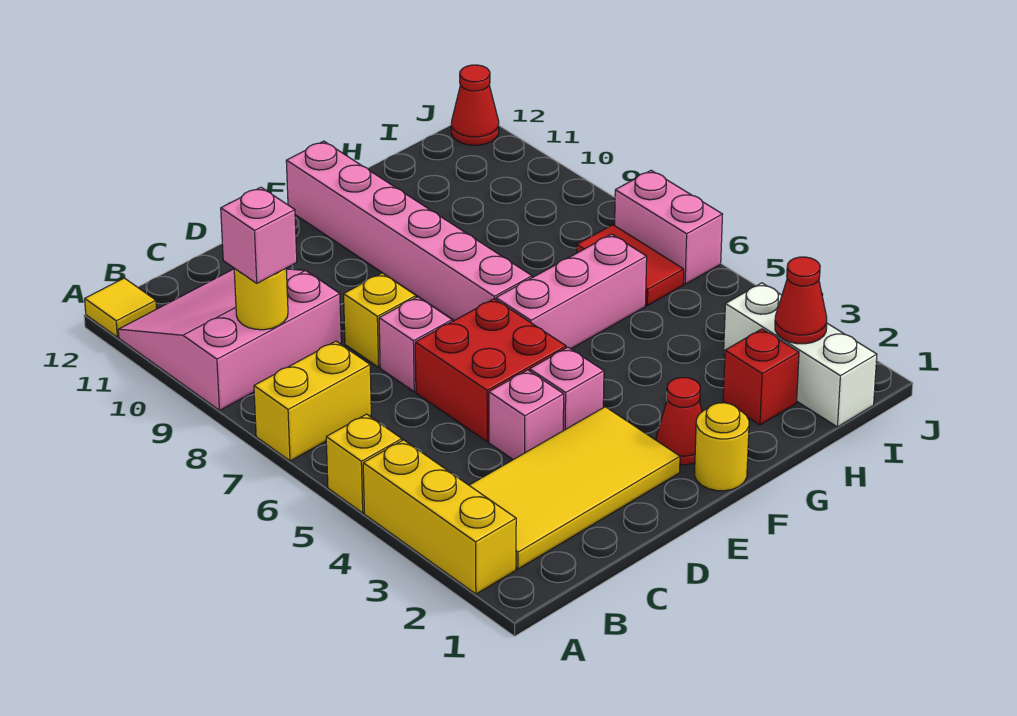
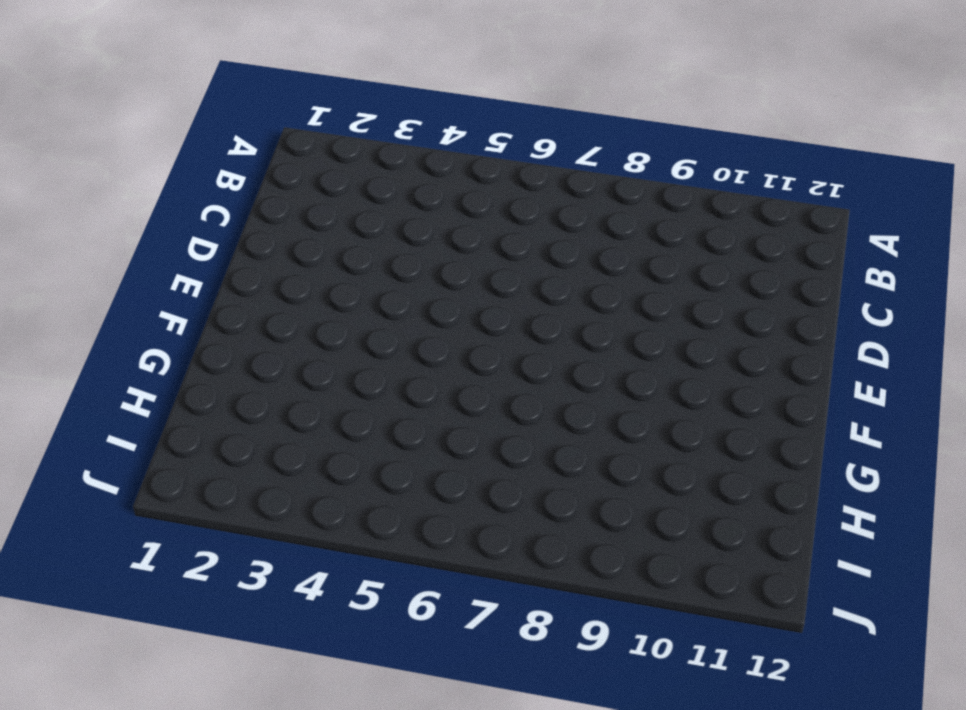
none -> yellow brick A2:A4 level 1
none -> yellow brick A5 level 1
none -> yellow brick A7:B7 level 1

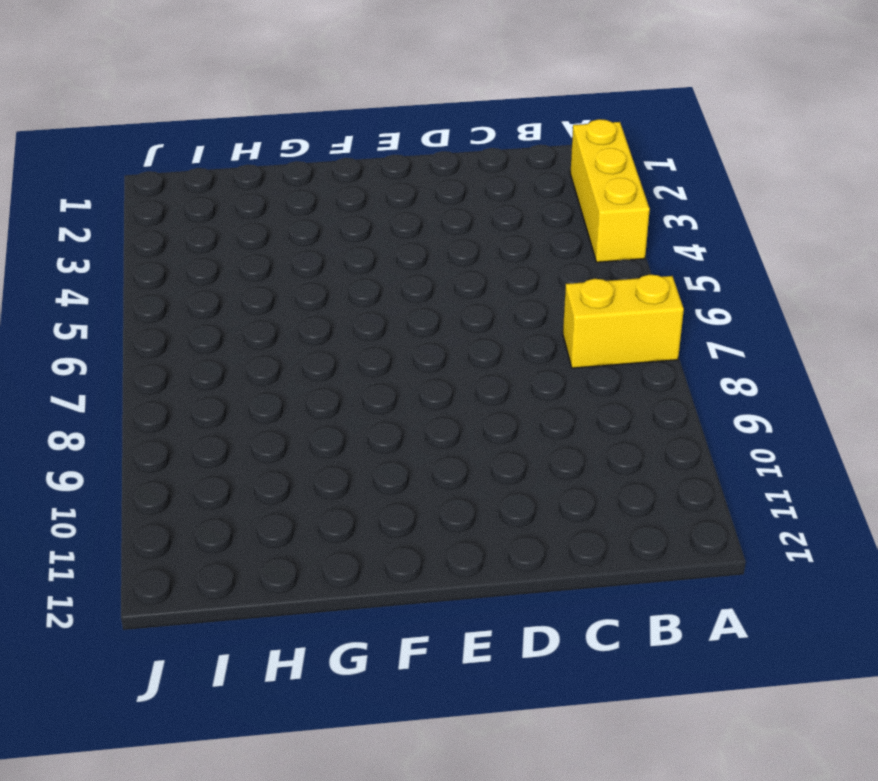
none -> yellow brick A5 level 1
none -> pink slope A9:C11 level 1 top 9
none -> yellow tile A12 level 1

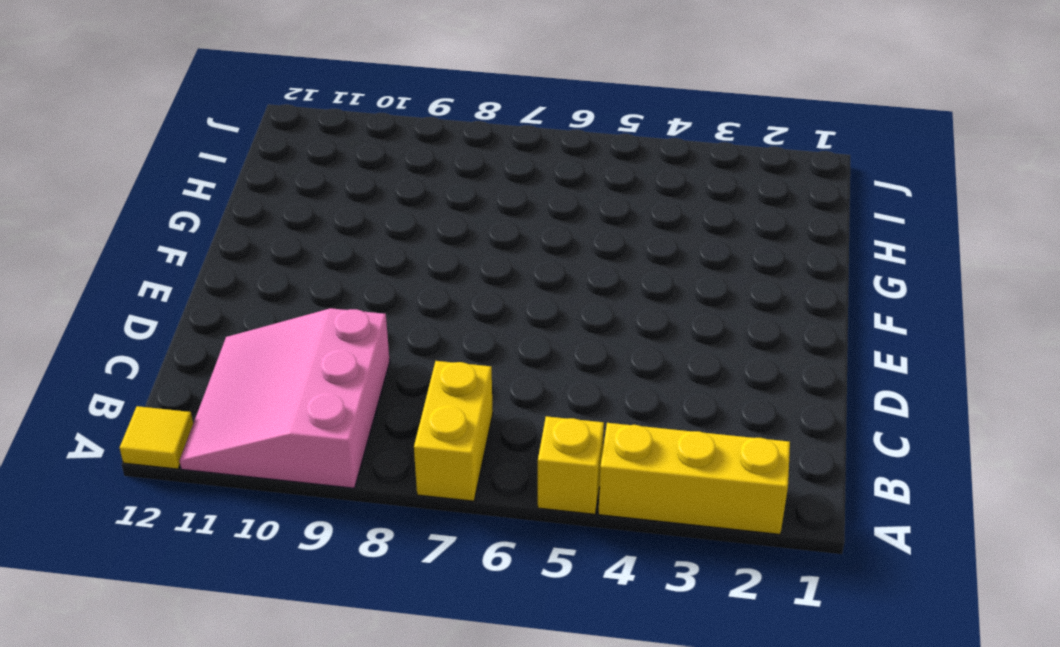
none -> yellow tile B2:E3 level 1
none -> pink brick D4 level 1
none -> red brick D5:E6 level 1

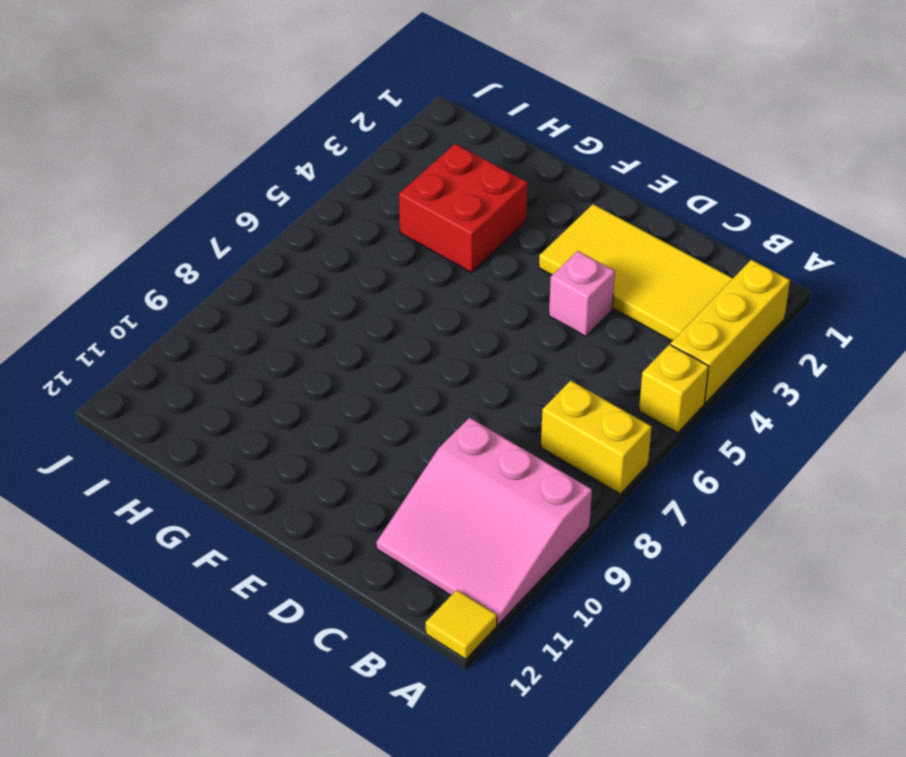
red brick G3:H4 level 1 -> red brick D5:E6 level 1
none -> pink brick D7 level 1
none -> yellow brick D8 level 1
none -> pink brick E4 level 1

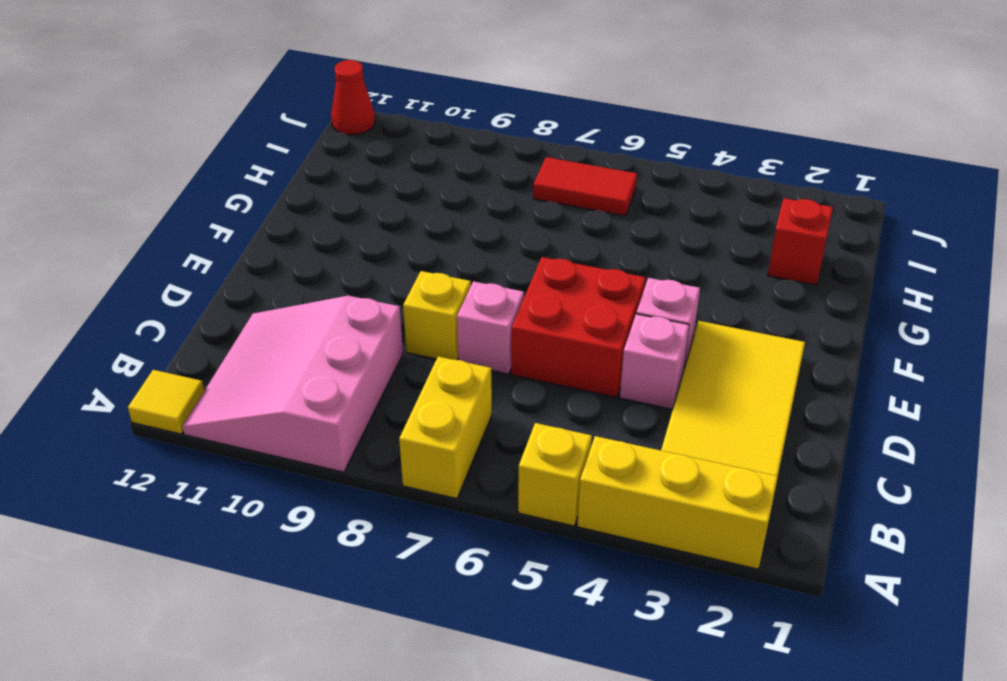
none -> yellow round brick F1 level 1
none -> red cone F2 level 1
none -> pink brick F6:H6 level 1

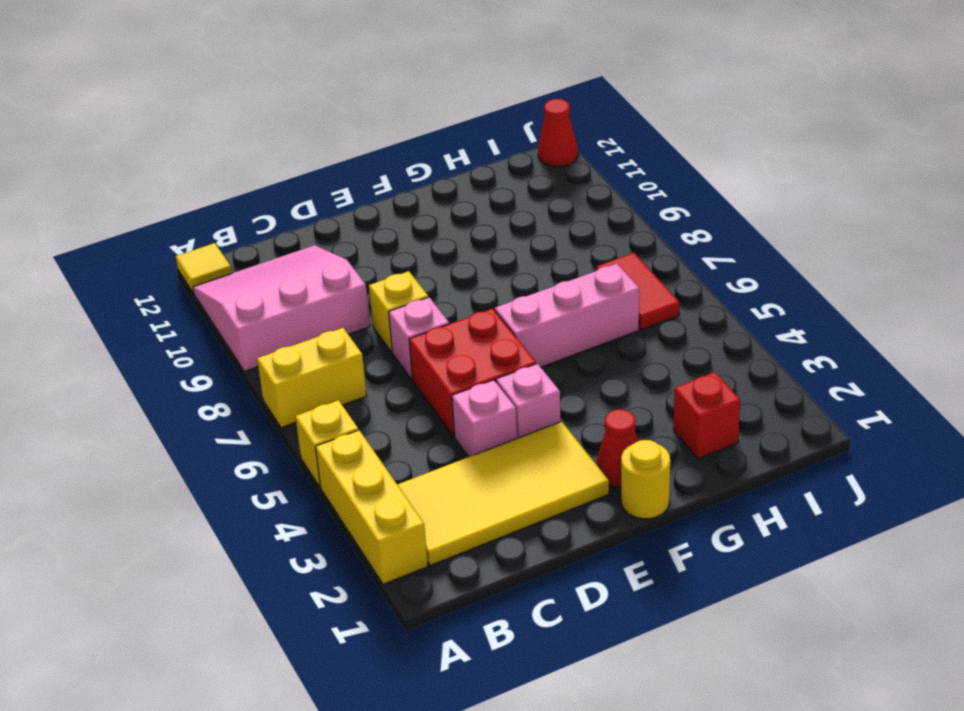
none -> pink brick F7:F12 level 1
none -> white brick I1:I3 level 1
none -> pink brick J6:J7 level 1

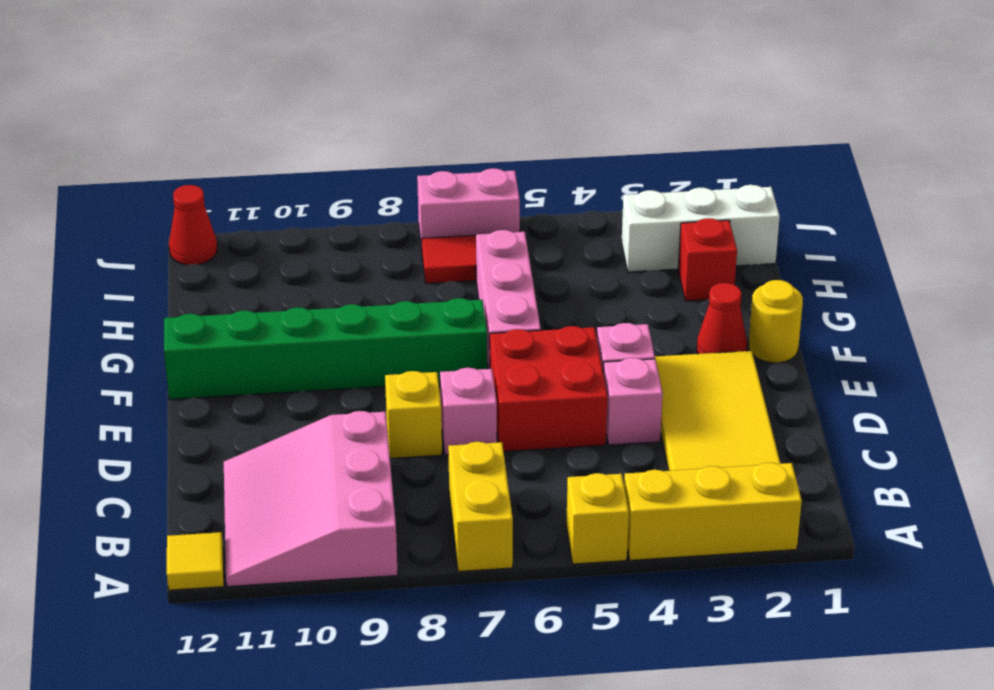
green brick F7:F12 level 1 -> pink brick F7:F12 level 1
none -> yellow round brick B9 level 2
none -> red cone I2 level 2
none -> pink brick B9 level 3

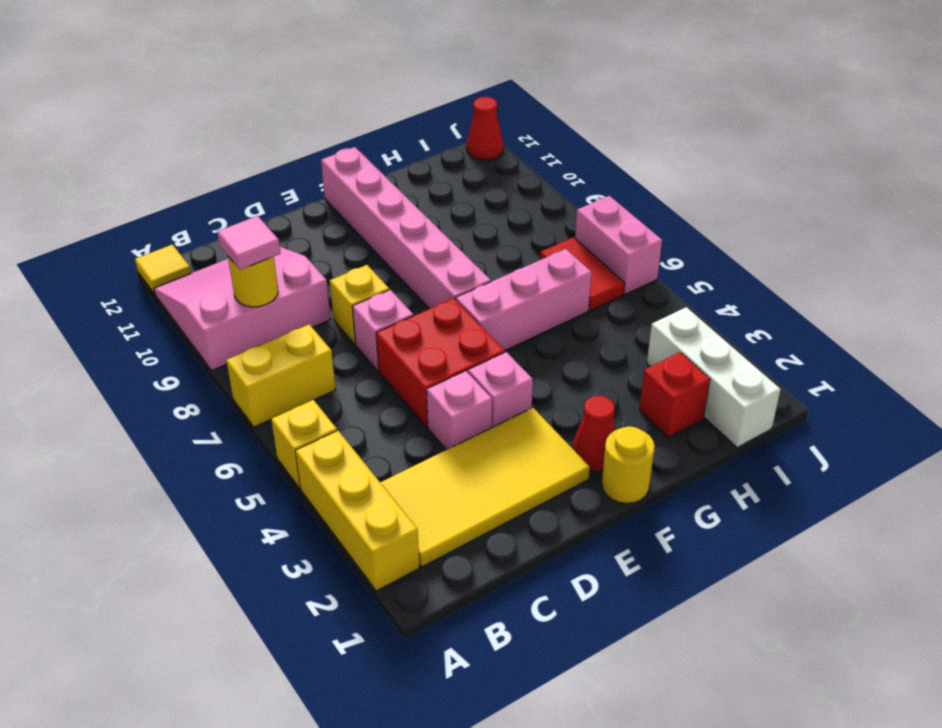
pink tile B9 level 3 -> pink brick B9 level 3
none -> red cone I2 level 2

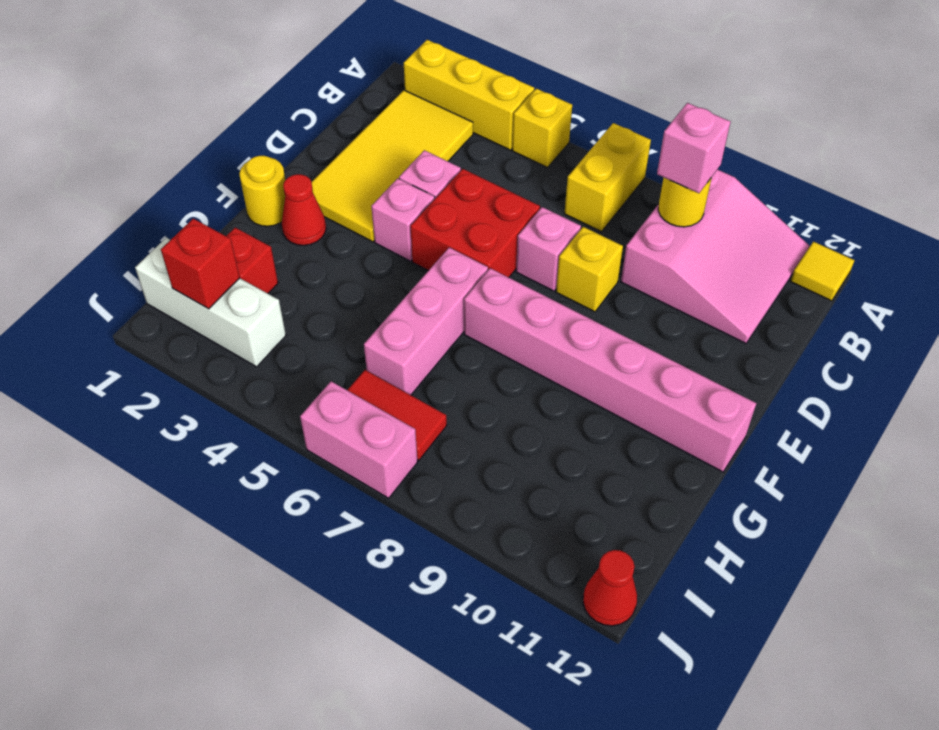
red brick I2 level 2 -> red cone I2 level 2

